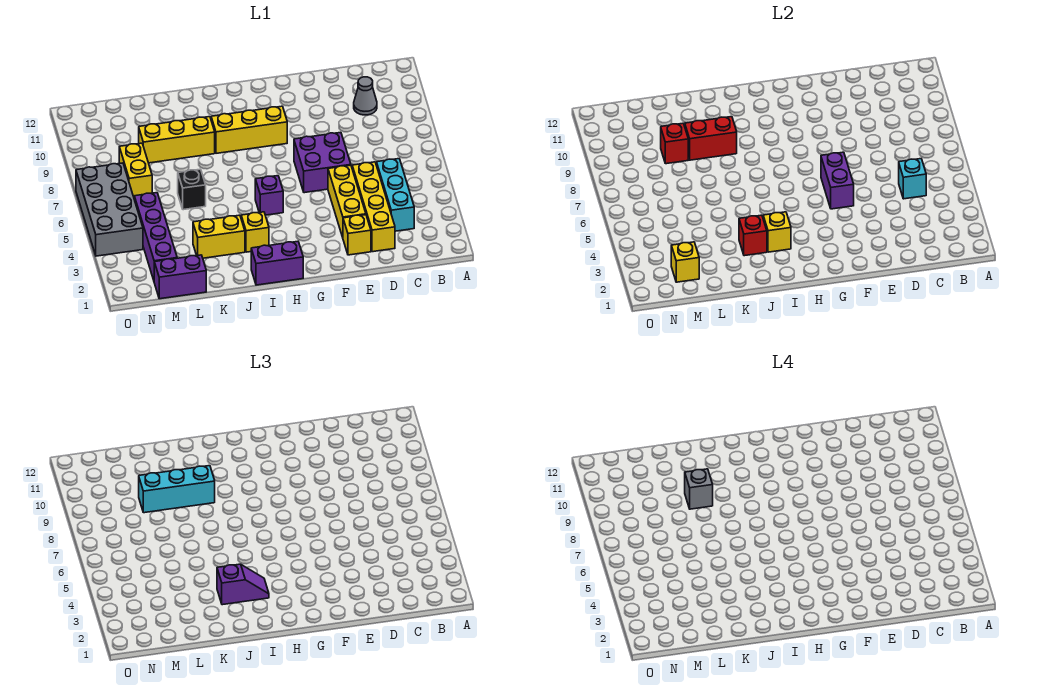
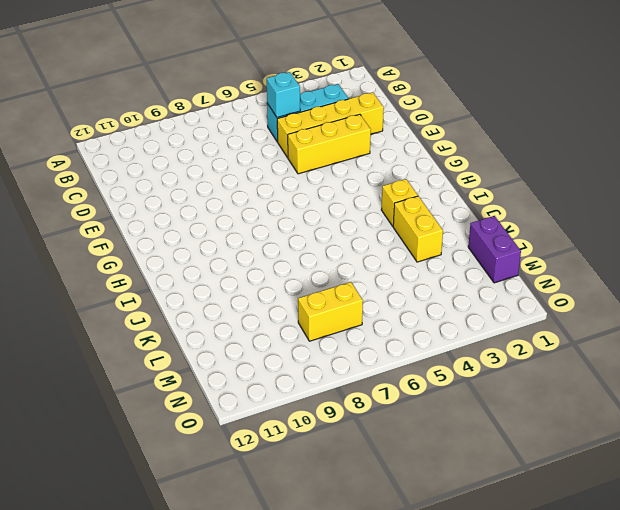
none -> grey cone C10 level 1
none -> yellow brick E2 level 1
none -> purple brick E6:F7 level 1

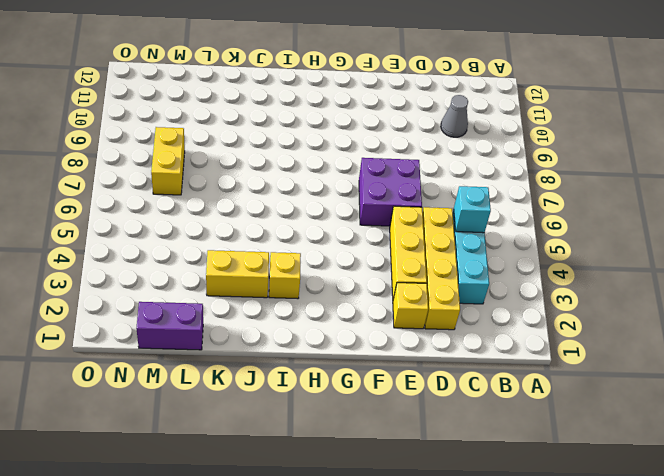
none -> yellow brick G9:I9 level 1
none -> purple brick H1:I1 level 1
none -> purple brick H5 level 1

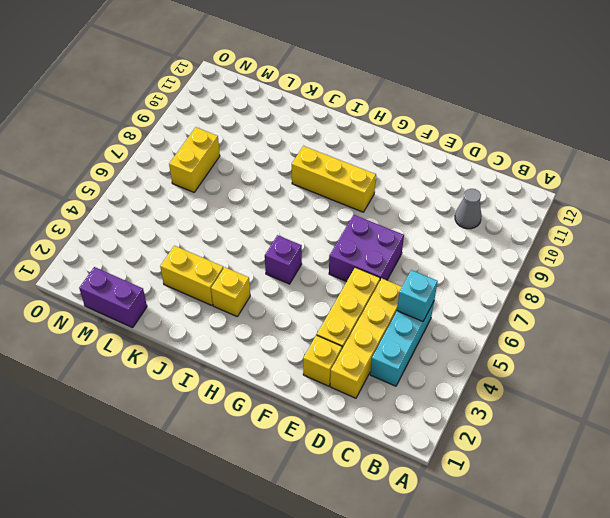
none -> purple brick H1:I1 level 1
none -> yellow brick J9:L9 level 1
none -> black brick K6 level 1

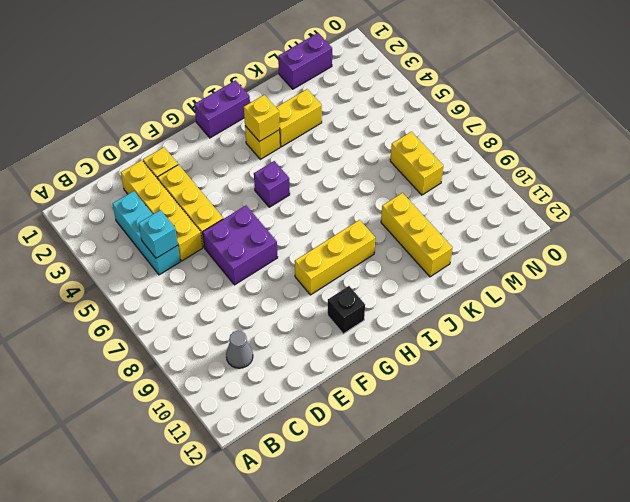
black brick G11 level 1 -> black brick K6 level 1
yellow brick K9:K11 level 1 -> yellow brick J9:L9 level 1
none -> purple brick M2:M5 level 1
none -> grey brick N4:O7 level 1
none -> purple brick F5:F6 level 2

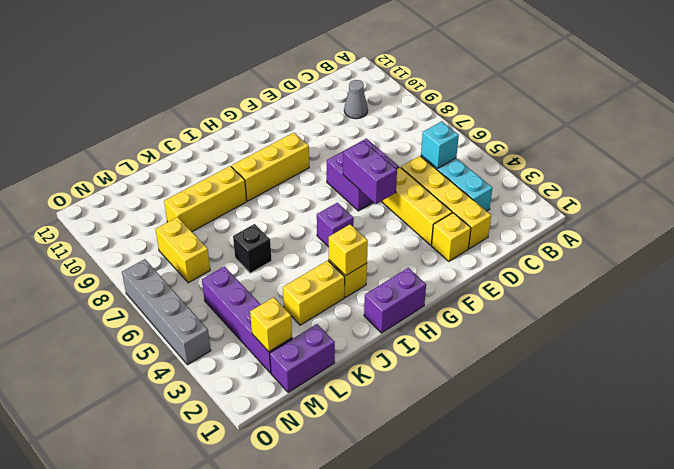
grey brick O4:O7 level 1 -> grey brick N4:O7 level 1
none -> red brick J3 level 2
none -> red brick J9:K9 level 2
none -> red brick L9 level 2

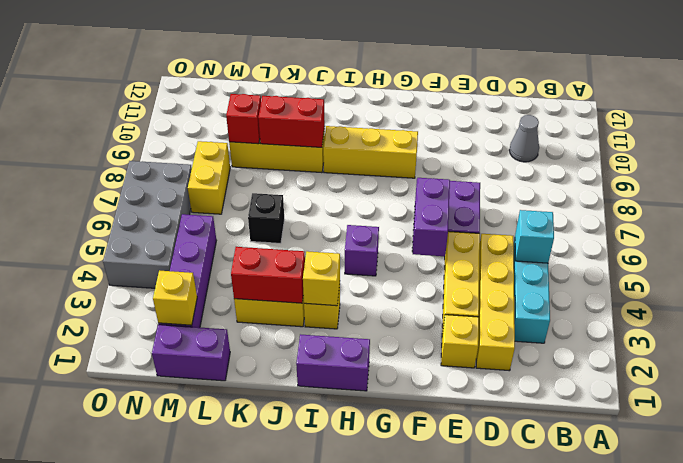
red brick J3:K3 level 2 -> red brick J3 level 2
none -> purple slope I3:J3 level 3 top J
none -> cyan brick J9:L9 level 3
none -> grey brick K9 level 4

